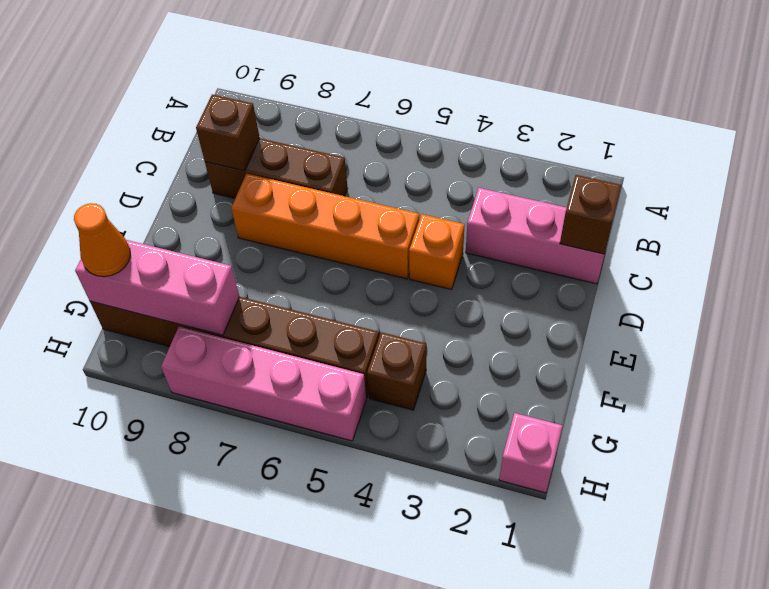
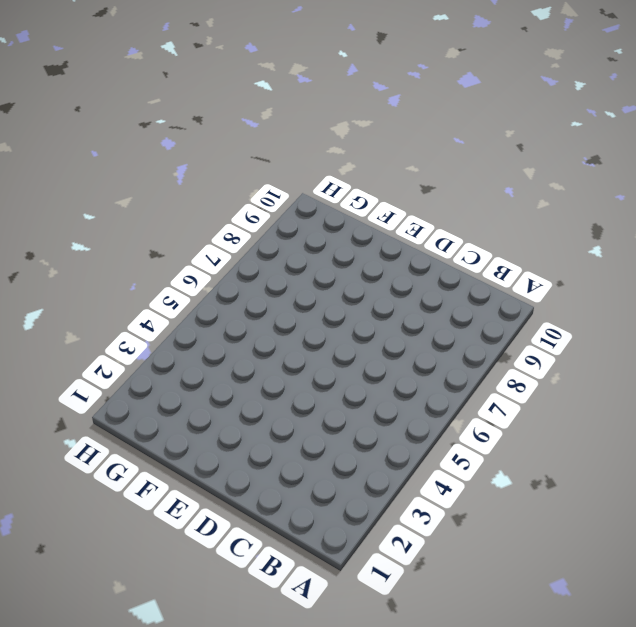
none -> pink brick C1:C3 level 1
none -> brown brick C7:C9 level 1
none -> orange brick D4 level 1

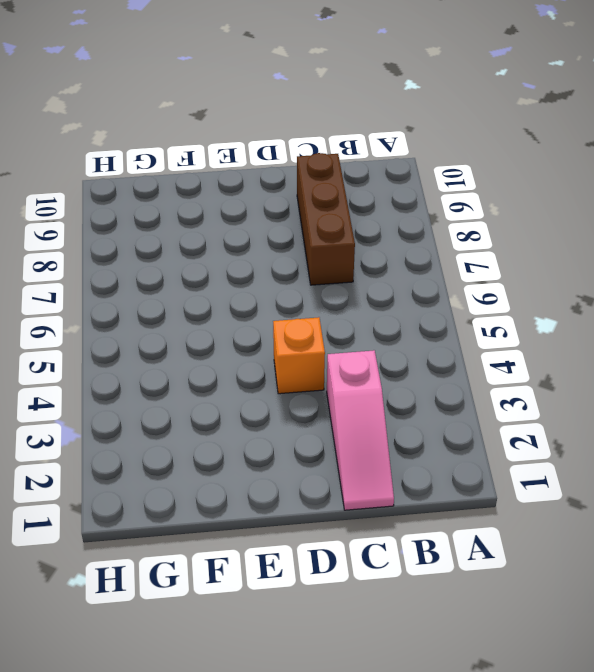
pink slope C1:C3 level 1 top 3 -> pink brick C1:C3 level 1
none -> orange brick D5:D8 level 1
none -> brown brick G4 level 1
none -> brown brick G5:G10 level 1

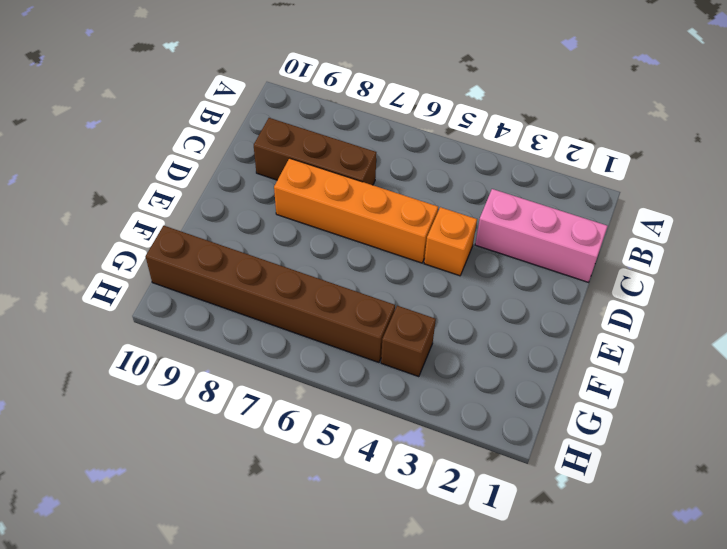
none -> pink brick H1 level 1
none -> pink brick H5:H8 level 1
none -> brown brick C1 level 2

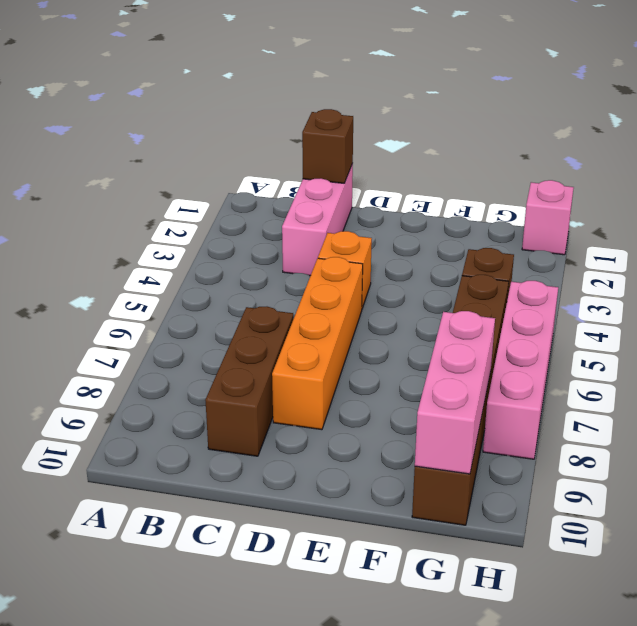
none -> brown brick C9 level 2
none -> orange cone G10 level 3

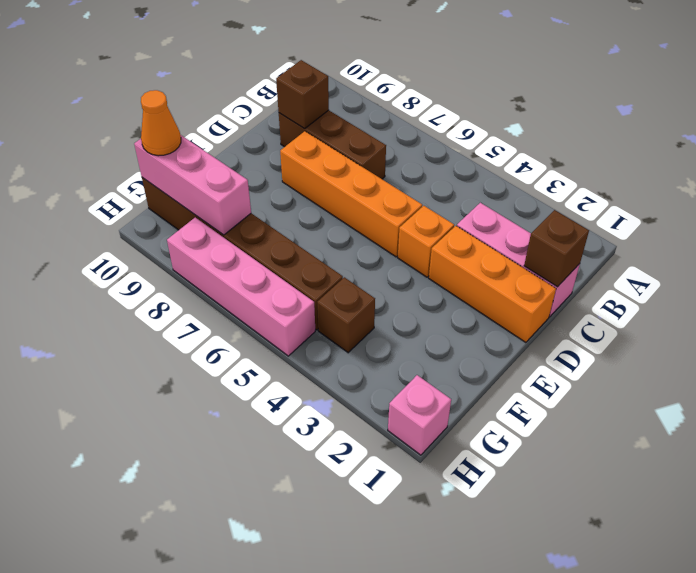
orange brick D1:D3 level 1 -> none

